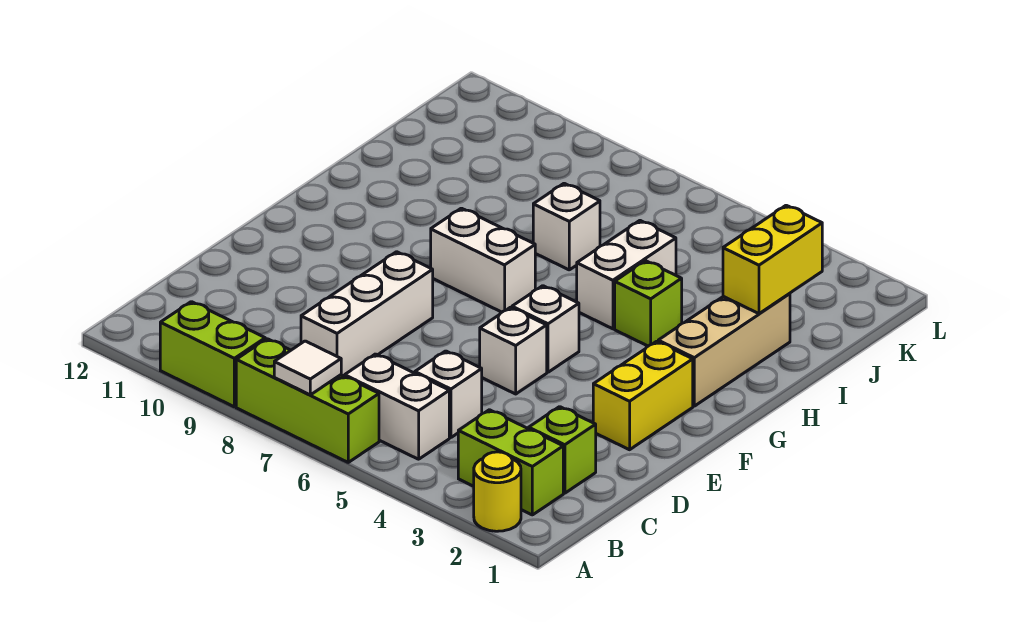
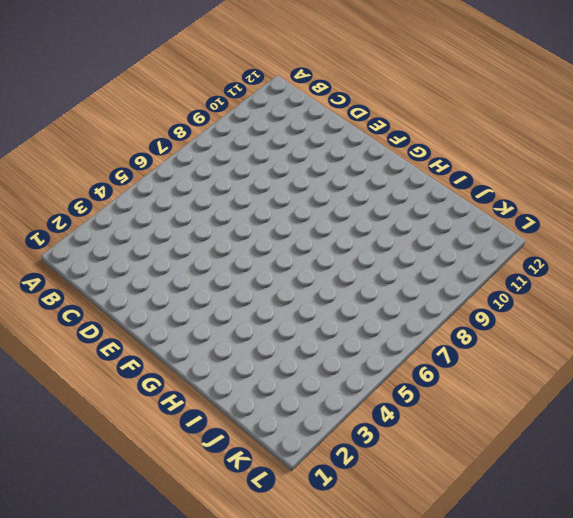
none -> yellow round brick A2 level 1
none -> lime brick A6:A8 level 1
none -> lime brick A9:A10 level 1

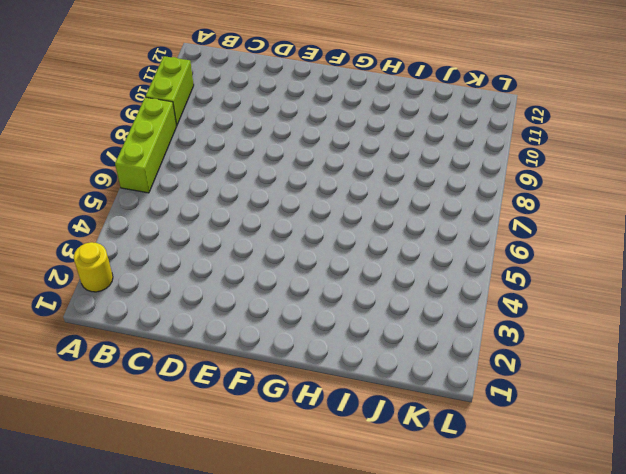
none -> lime brick B2:B3 level 1
none -> white brick B5:B6 level 1
none -> lime brick C2 level 1

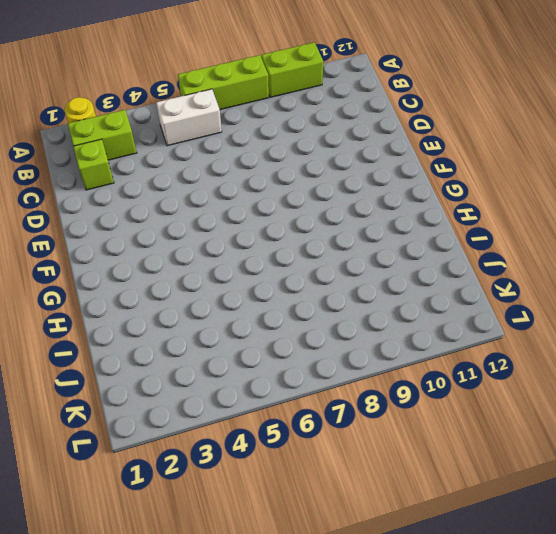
none -> white brick C5 level 1
none -> white brick C8:E8 level 1
none -> yellow brick E2:F2 level 1

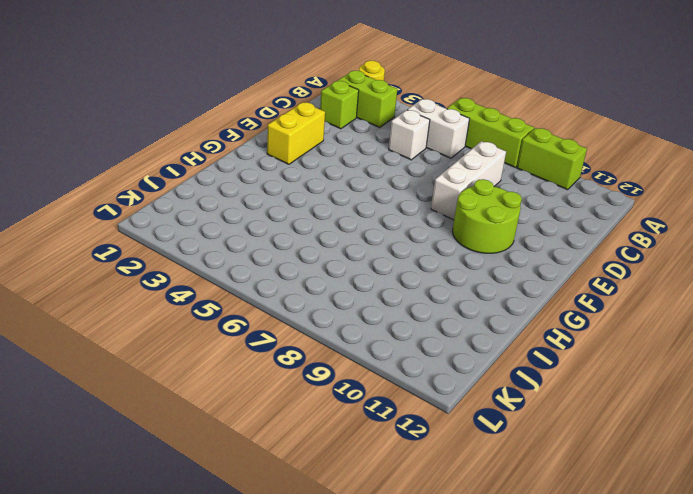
lime round brick E9:F10 level 1 -> none
none -> white brick E5 level 1
none -> white brick F5 level 1
none -> tan brick G2:I2 level 1

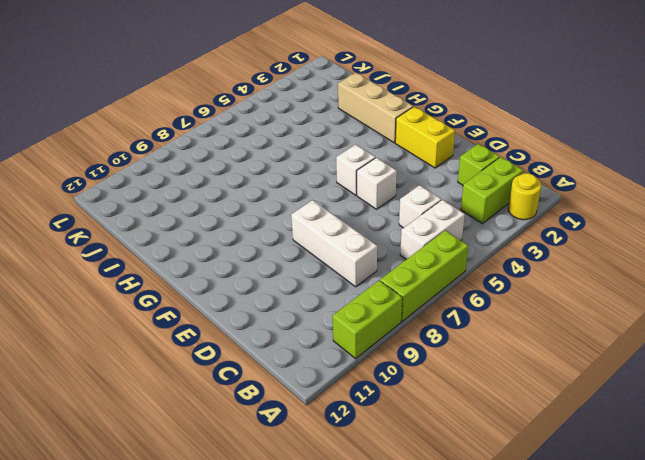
none -> white brick G7:G8 level 1
none -> lime brick H4 level 1
none -> white brick H5:I5 level 1

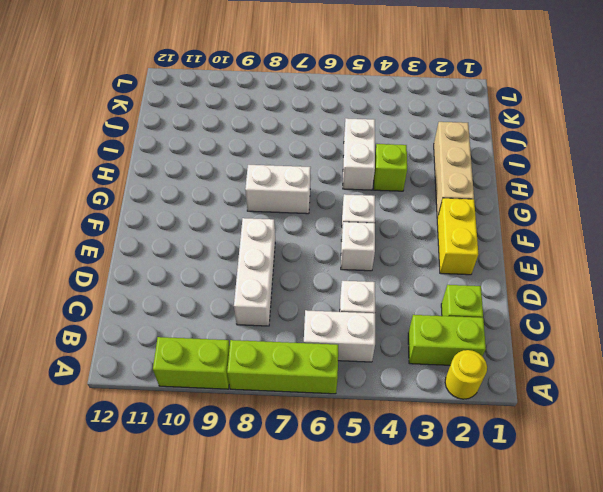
none -> white brick I7 level 1
none -> white tile A7 level 2
none -> yellow brick I2:J2 level 2

